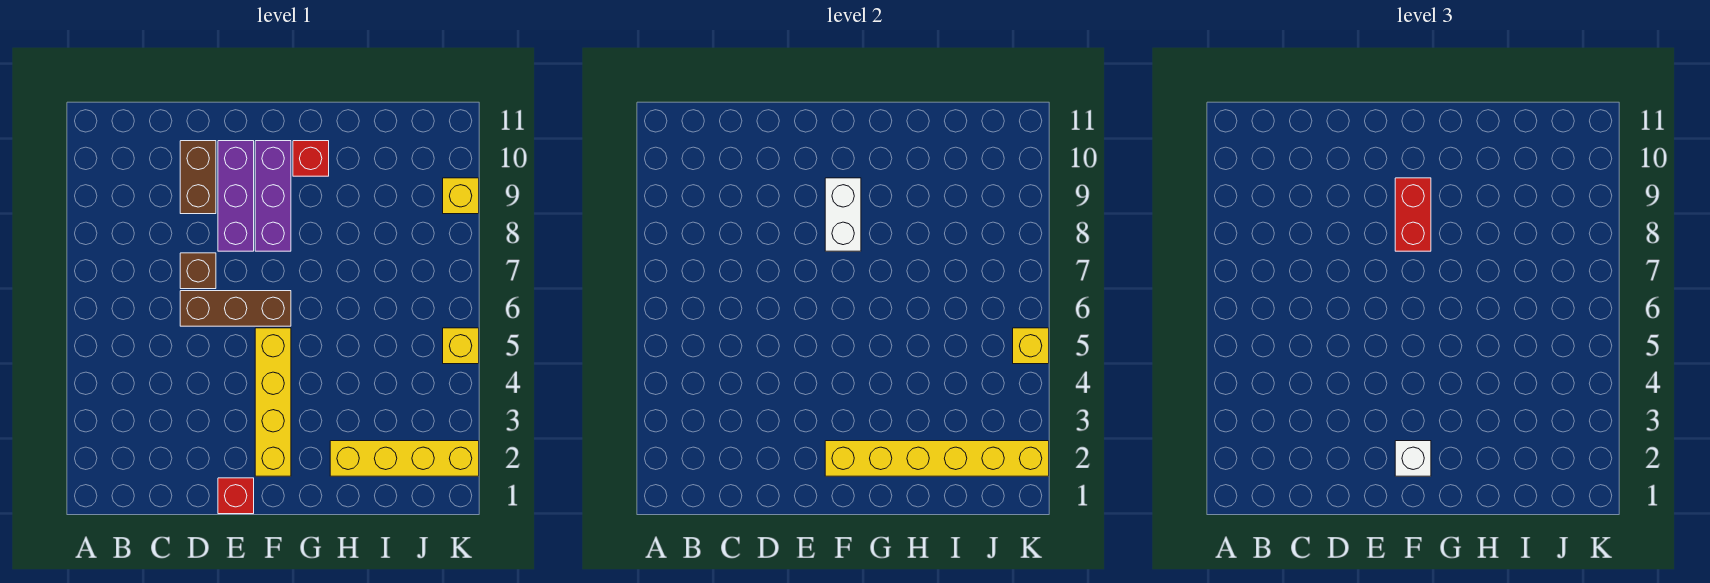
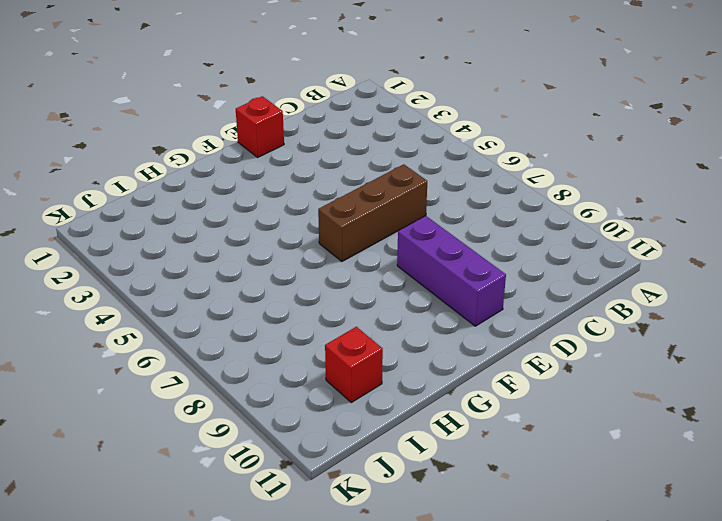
red brick I10 level 1 -> red brick G10 level 1
none -> brown brick D7 level 1
none -> brown brick D9:D10 level 1
none -> yellow brick F2:F5 level 1

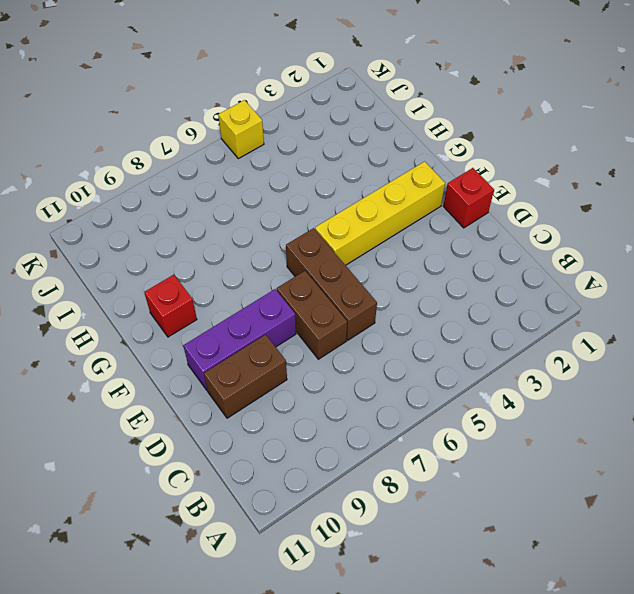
brown brick D7:E7 level 1 -> brown brick D7 level 1
none -> purple brick F8:F10 level 1
none -> yellow brick H2:K2 level 1
none -> yellow brick K9 level 1

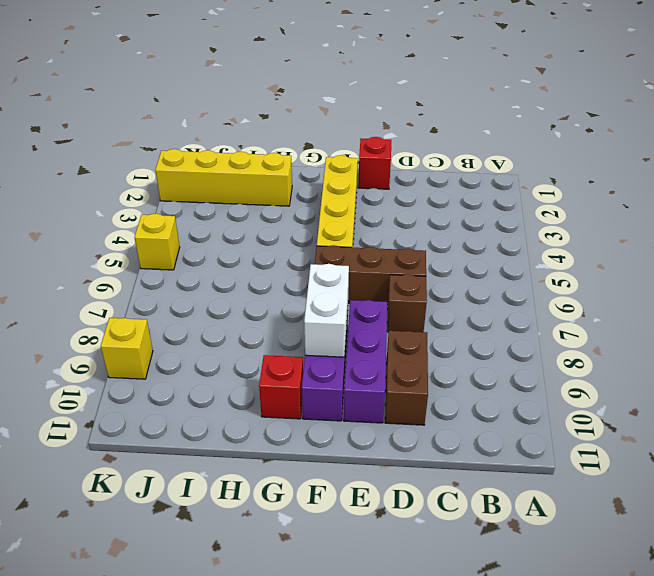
none -> yellow brick F2:K2 level 2
none -> yellow brick K5 level 2
none -> white brick F2 level 3

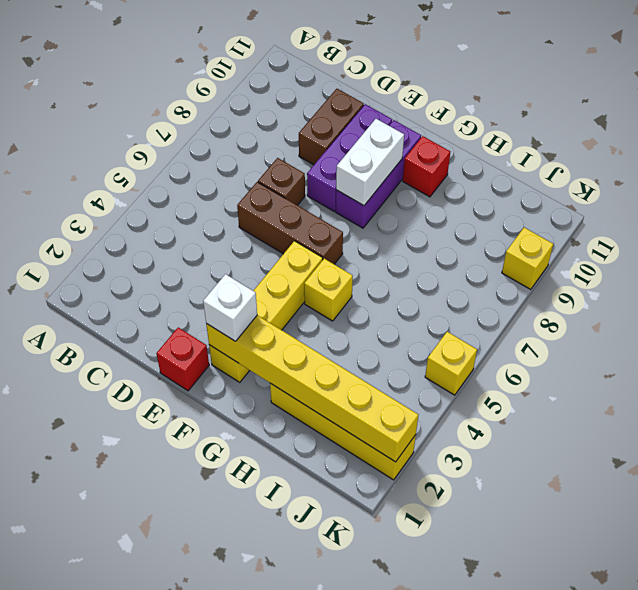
yellow brick G5 level 1 -> yellow brick K5 level 2
none -> red brick F8:F9 level 3

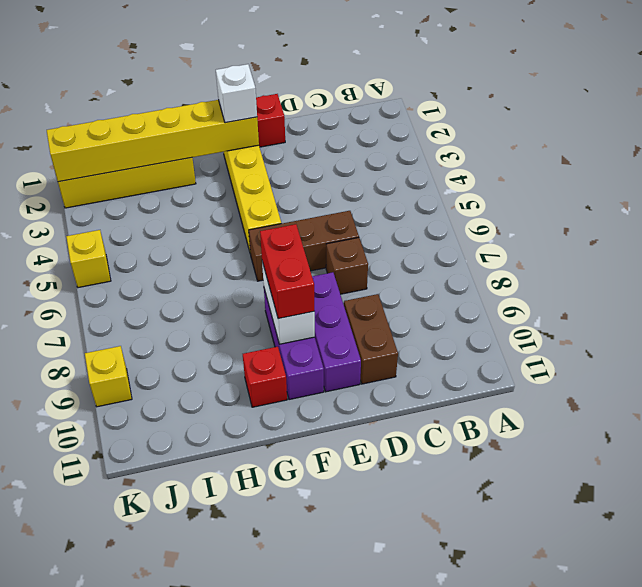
none -> yellow brick K5 level 2

